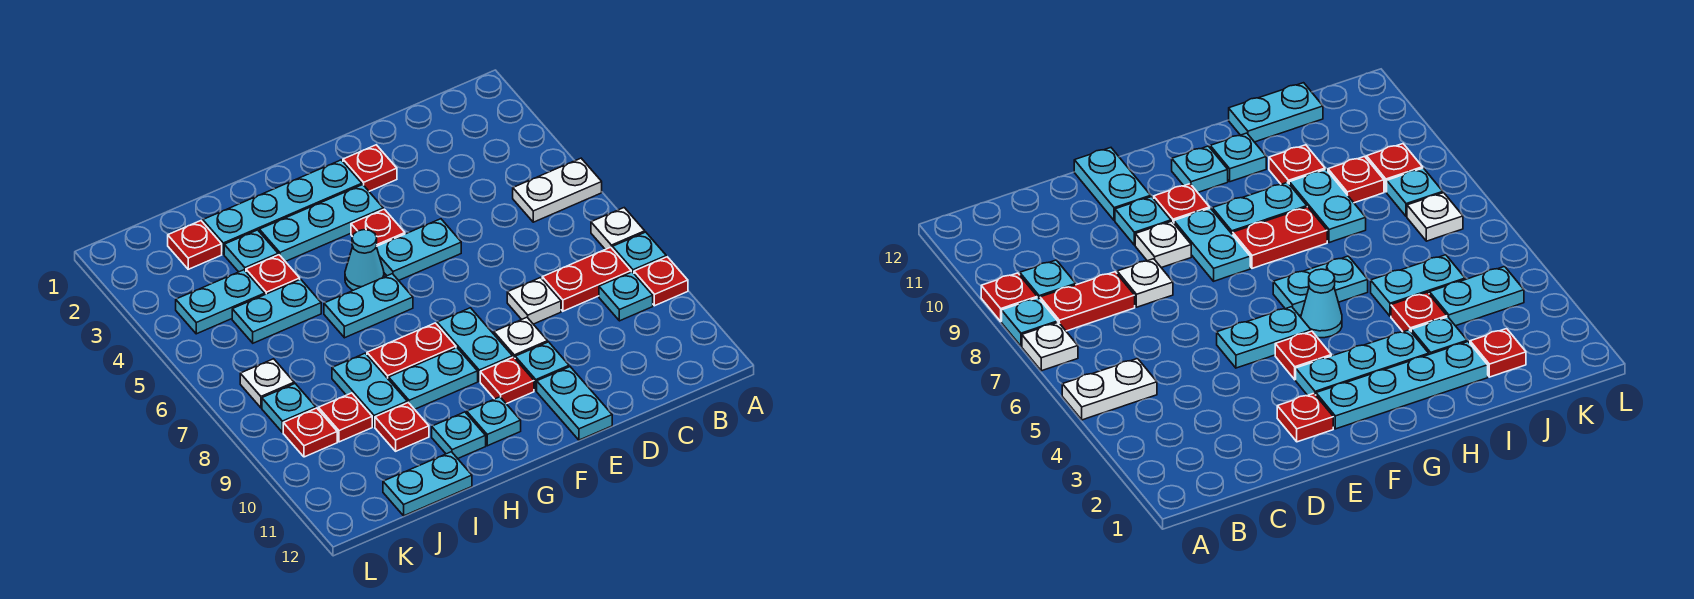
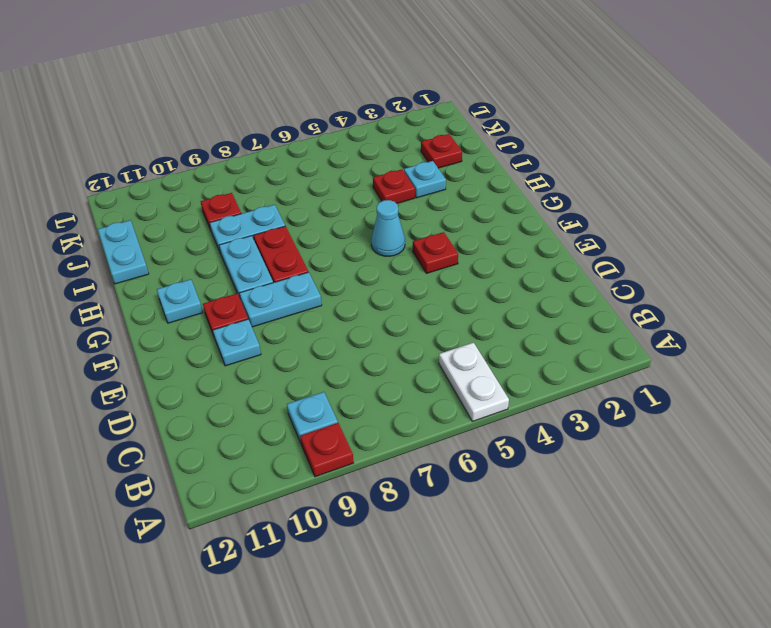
none -> white plate A7 level 1
none -> cyan plate A8 level 1
none -> red plate B8:C8 level 1
none -> white plate D8 level 1

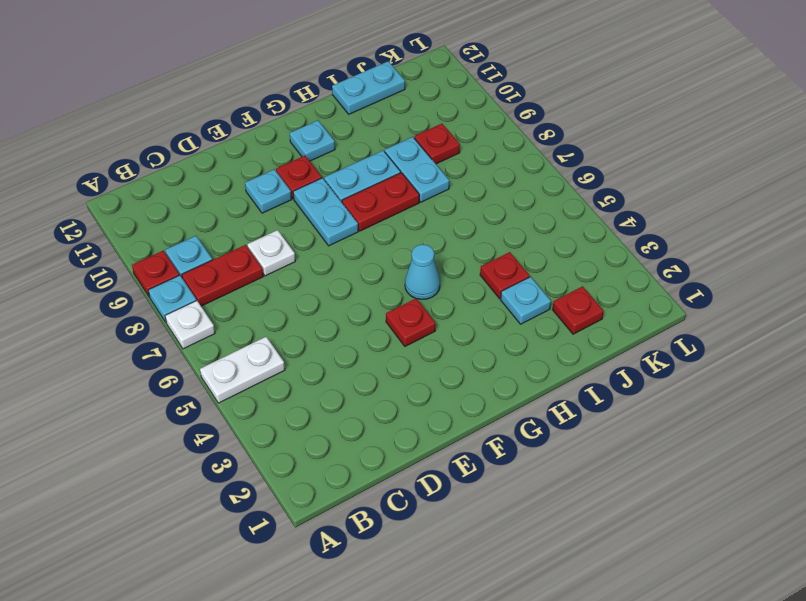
none -> red plate E2 level 1
none -> cyan plate E5:F5 level 1
none -> white plate E9 level 1
none -> cyan plate E11:E12 level 1

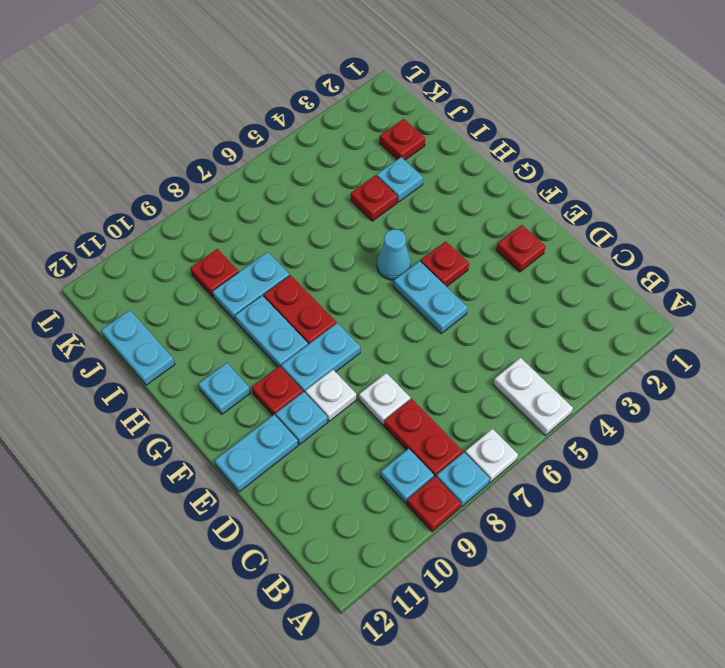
none -> cyan plate F2:I2 level 1
none -> cyan plate F3:H3 level 1
none -> cyan plate G6:H6 level 1
none -> cyan plate H11 level 1

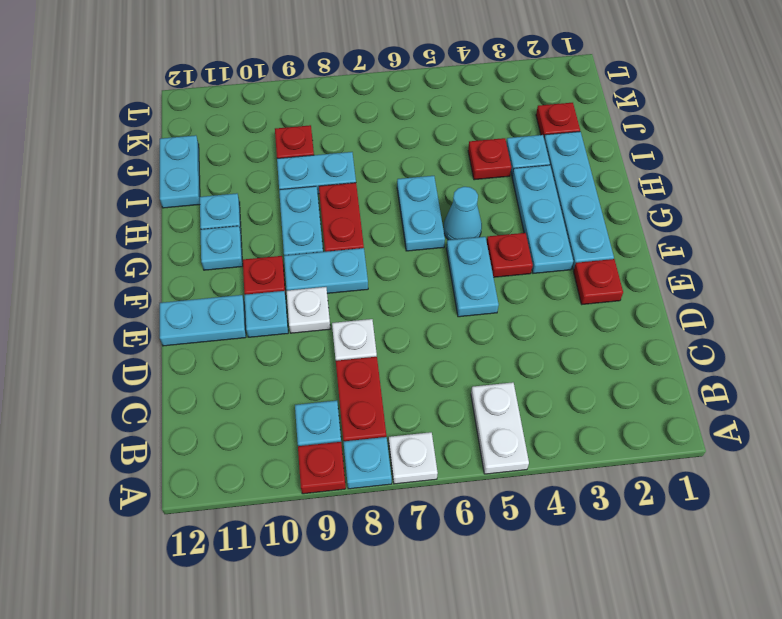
none -> cyan plate I5:J5 level 1
none -> red plate I10 level 1
none -> cyan plate J4:K4 level 1
none -> white plate K7 level 1

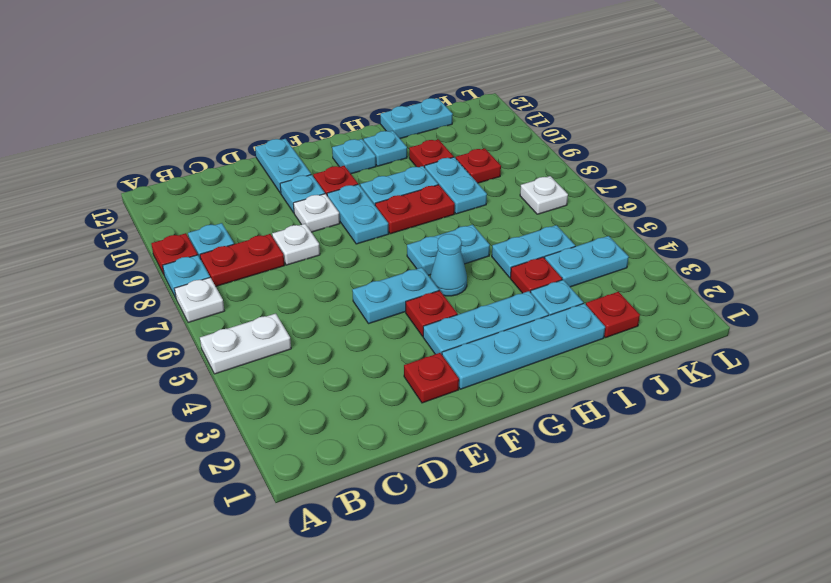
none -> cyan plate K8 level 1
none -> red plate K9 level 1

